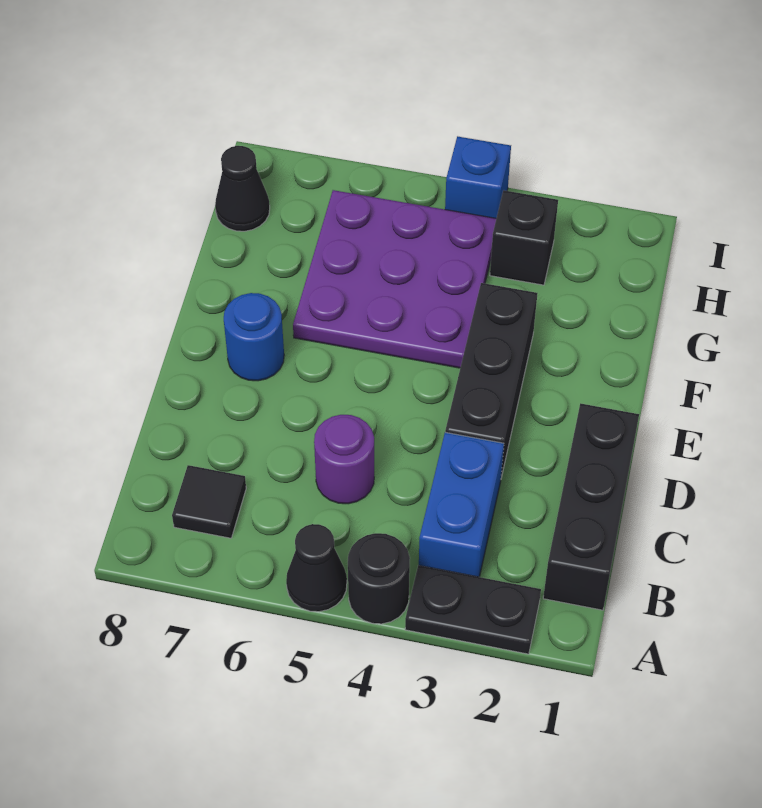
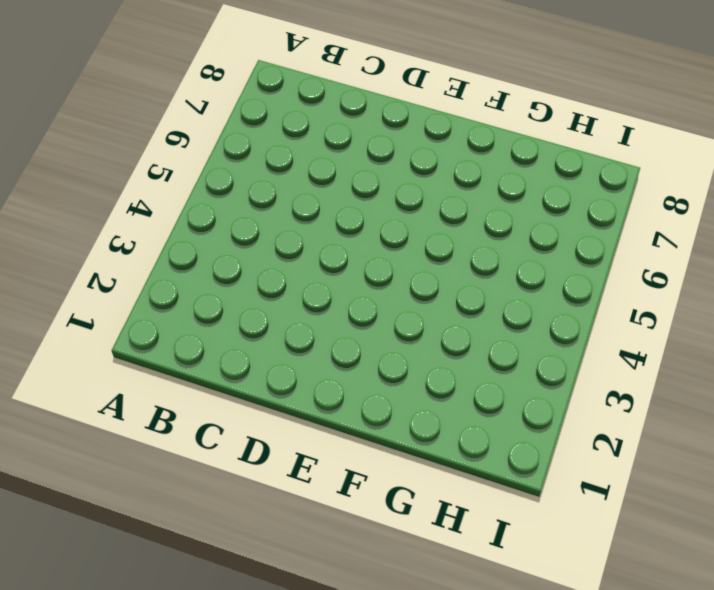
none -> black plate A2:A3 level 1
none -> black round brick A4 level 1
none -> black cone A5 level 1

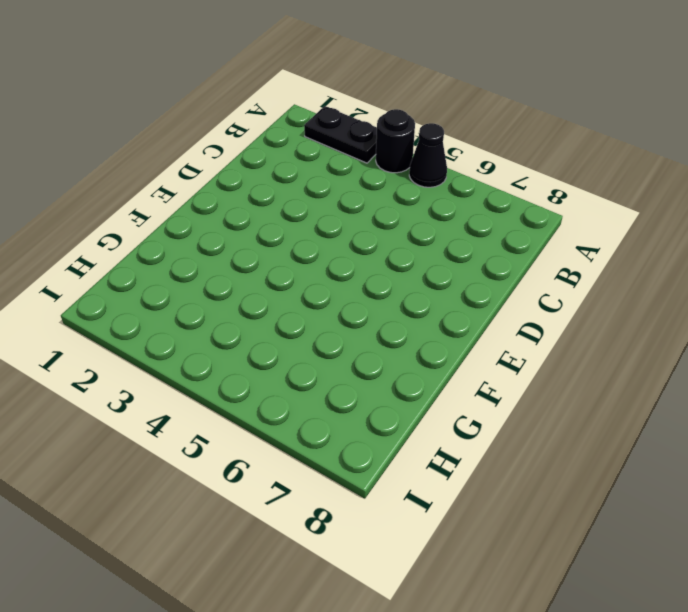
none -> black brick B1:D1 level 1
none -> blue brick B3:C3 level 1
none -> black tile B7 level 1

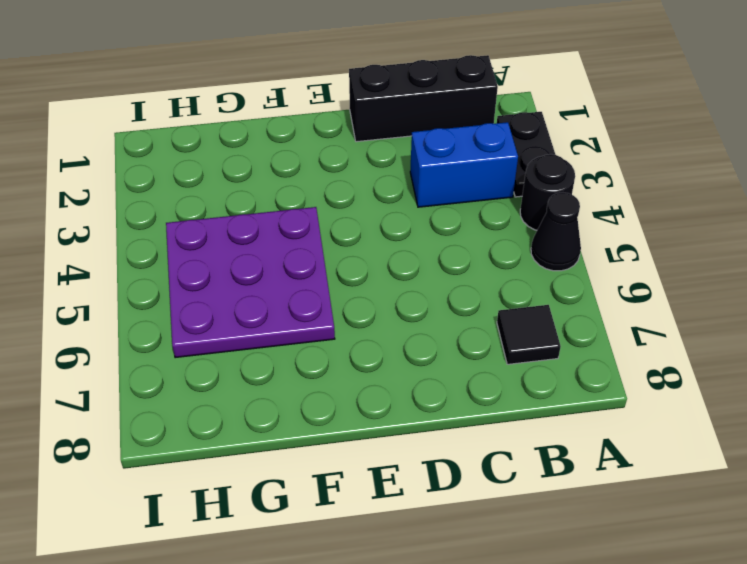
none -> purple round brick C5 level 1
none -> black brick D3:F3 level 1
none -> blue round brick E7 level 1

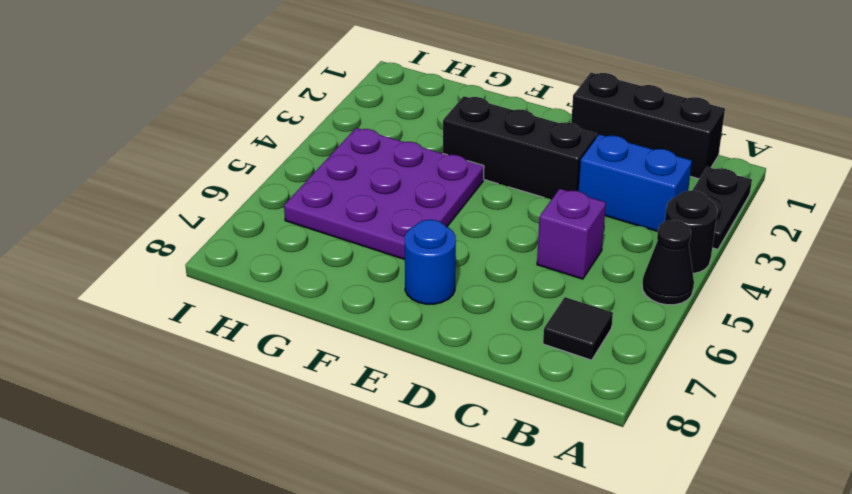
purple brick C5 level 1 -> purple round brick C5 level 1
none -> black brick H3 level 1
none -> black cone H8 level 1
none -> blue brick I4 level 1

